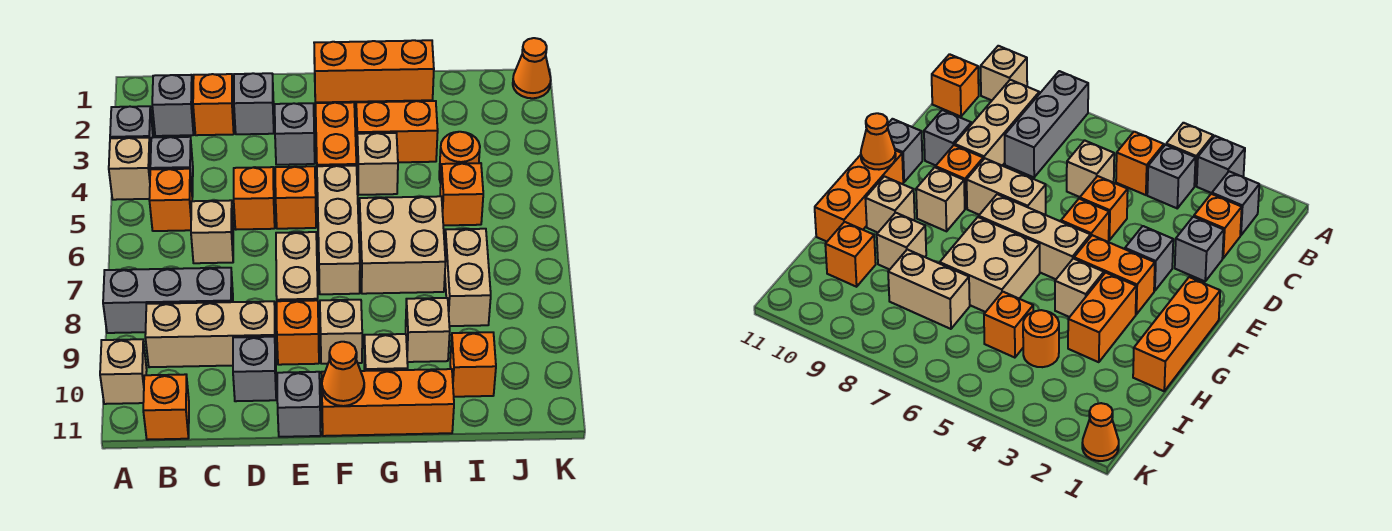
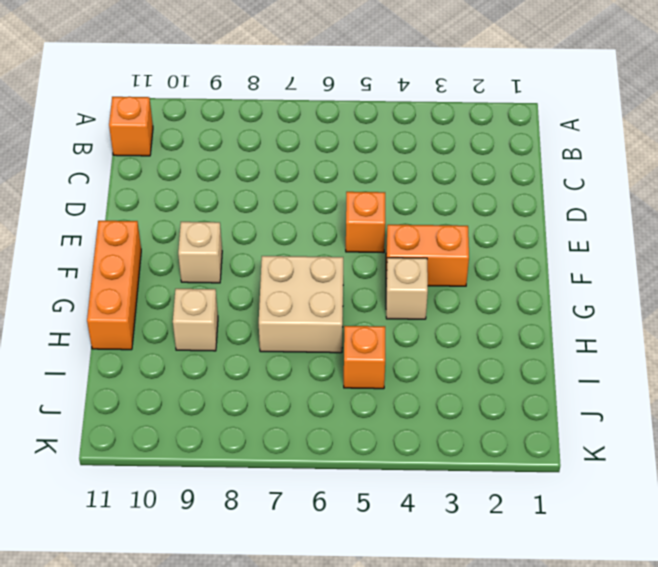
none -> grey brick A3 level 1
none -> tan brick A4 level 1
none -> grey brick A8:C8 level 1
none -> tan brick A10 level 1

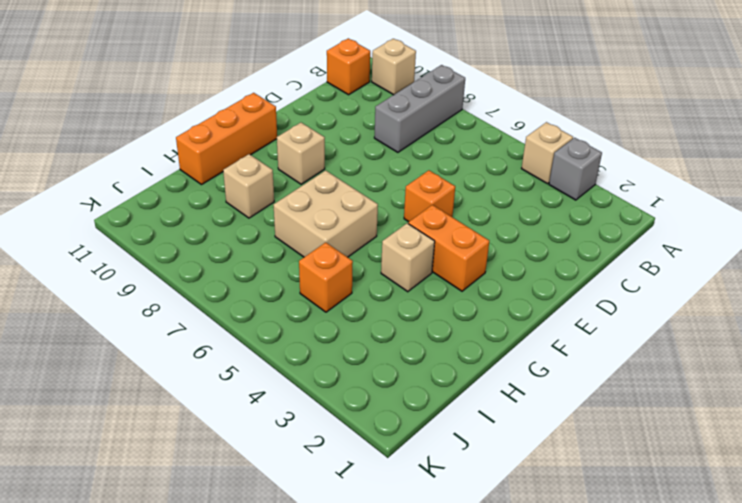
none -> grey brick B2 level 1
none -> grey brick B4 level 1
none -> orange brick B5 level 1
none -> tan brick B9:D9 level 1

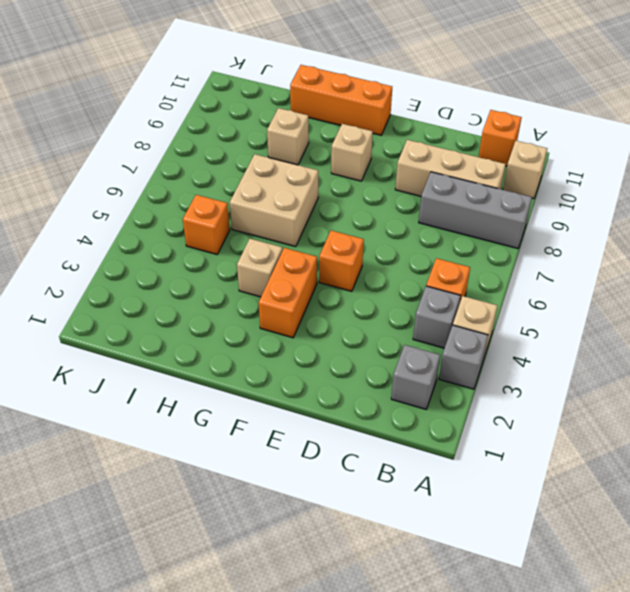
none -> orange brick C2 level 1
none -> tan brick C6 level 1
none -> grey brick D2 level 1
none -> orange brick D5 level 1

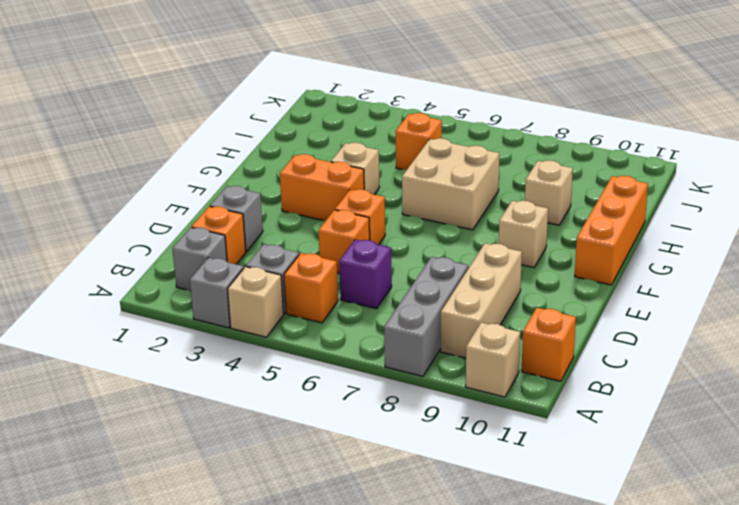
purple brick C6 level 1 -> tan brick C6 level 1
none -> grey brick D10 level 1
none -> grey brick E3 level 1
none -> tan brick E7:E8 level 1
none -> orange brick E9 level 1

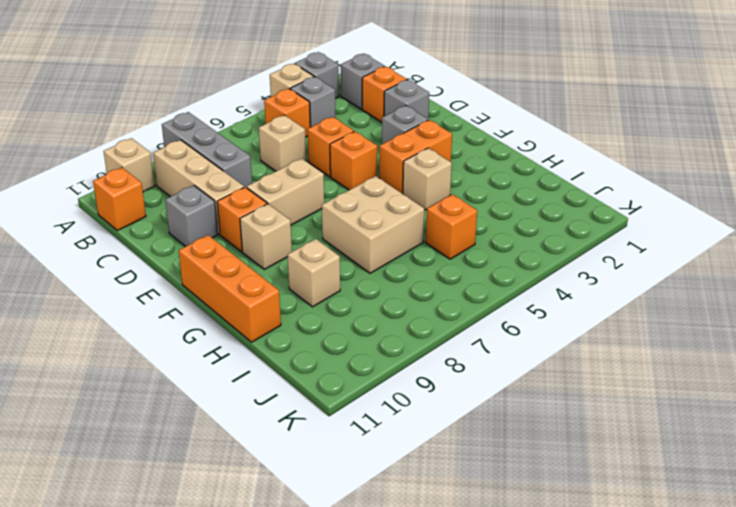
none -> grey brick E11 level 1
none -> orange brick F1:H1 level 1
none -> tan brick F5:F7 level 1
none -> orange brick G3:H3 level 1

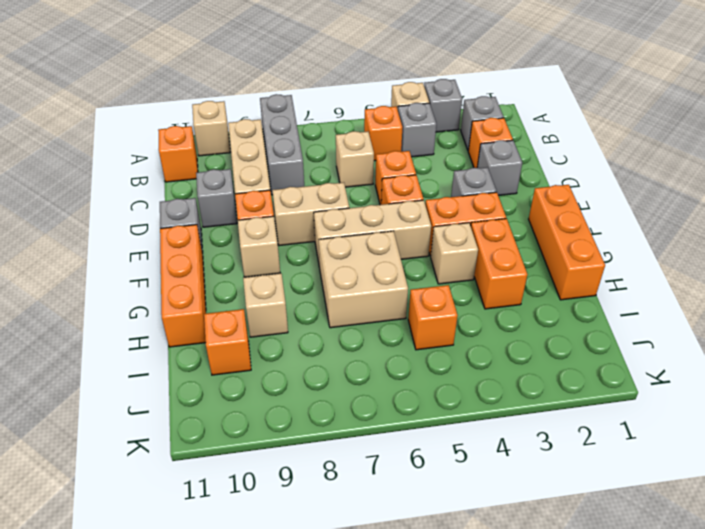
none -> tan brick G10 level 1
none -> orange round brick I4 level 1
none -> tan brick I7:I8 level 1
none -> orange cone K1 level 1

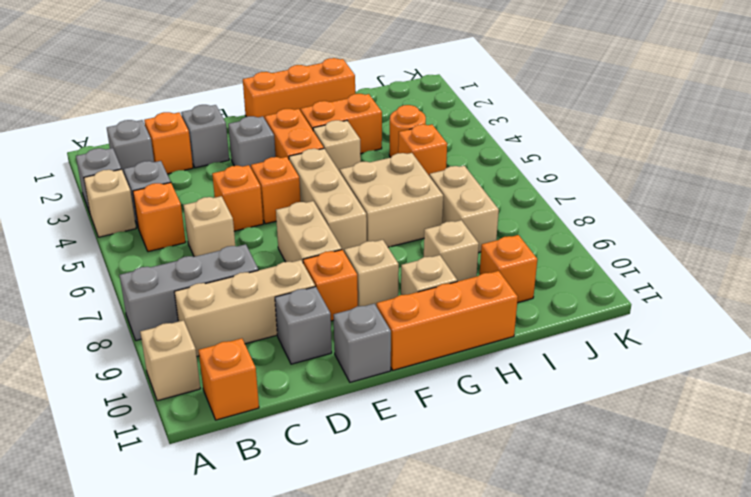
none -> orange cone K1 level 1
none -> orange cone F11 level 2

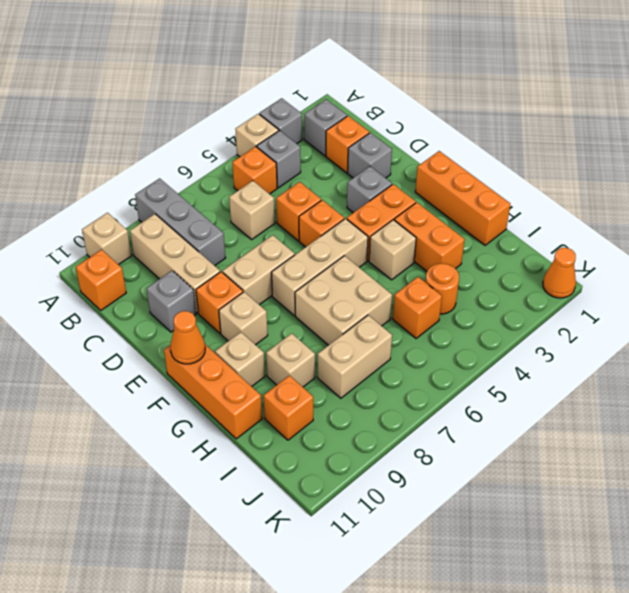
none -> grey brick E11 level 1

